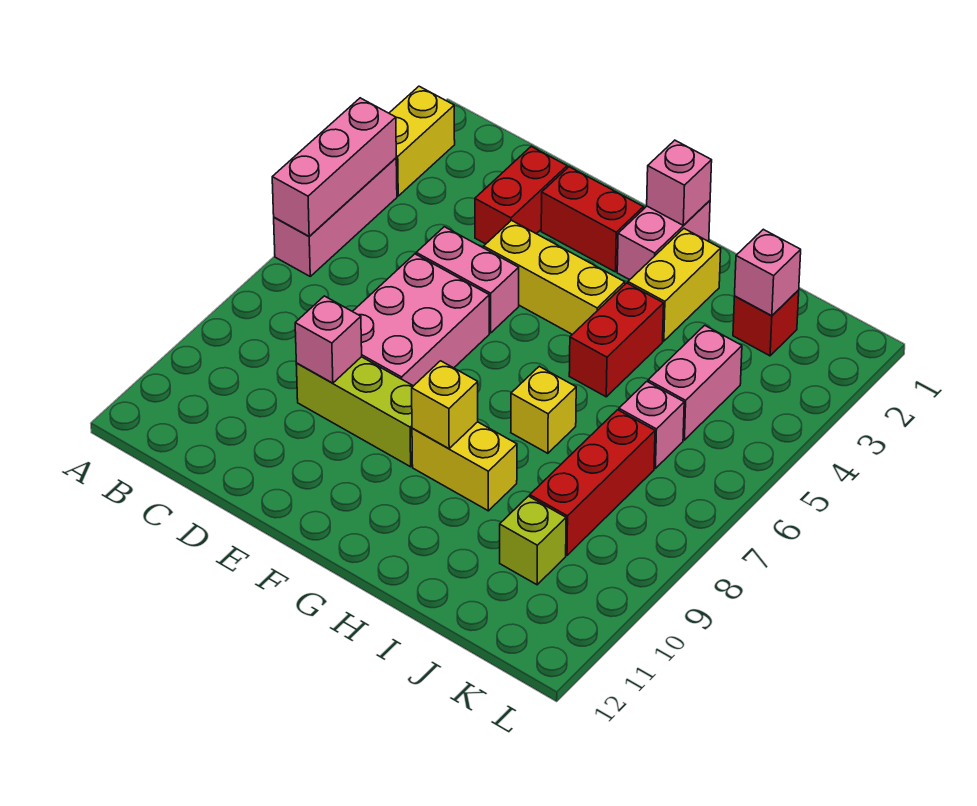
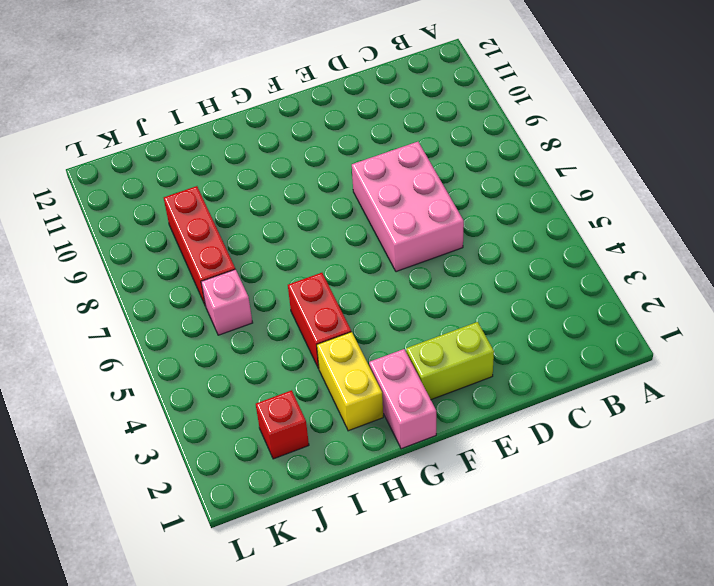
lime brick E2:F2 level 1 -> red brick E2:F2 level 1
none -> yellow brick A2:A3 level 1
none -> pink brick A4:A6 level 1
none -> red brick D2:D3 level 1

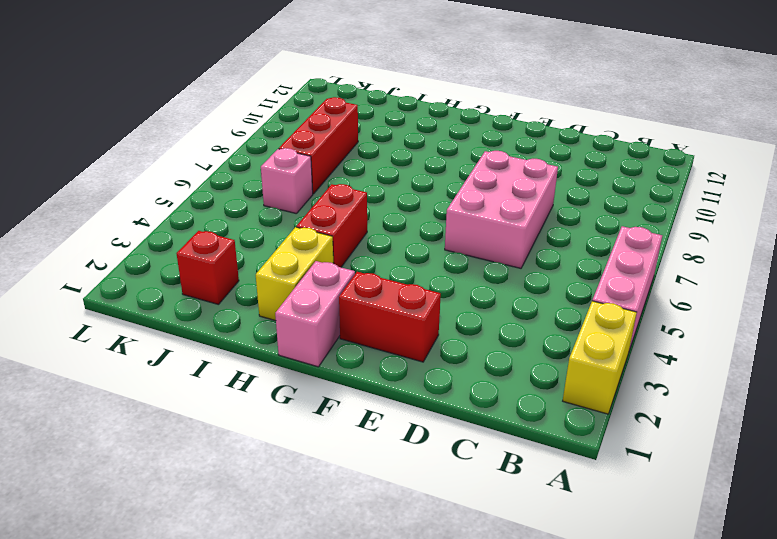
none -> red brick D2:D3 level 1
none -> pink brick D5:E5 level 1
none -> lime brick D9:F9 level 1

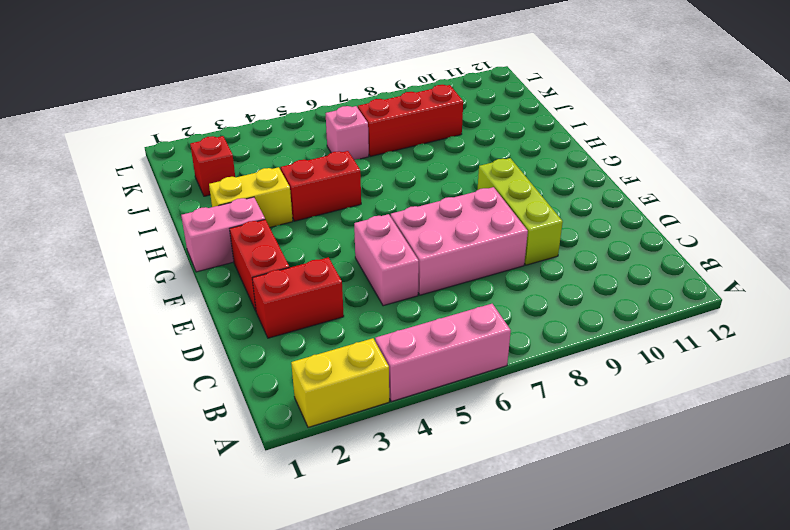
none -> yellow brick E4:G4 level 1
none -> yellow brick G9:H9 level 1
none -> yellow brick H7 level 1

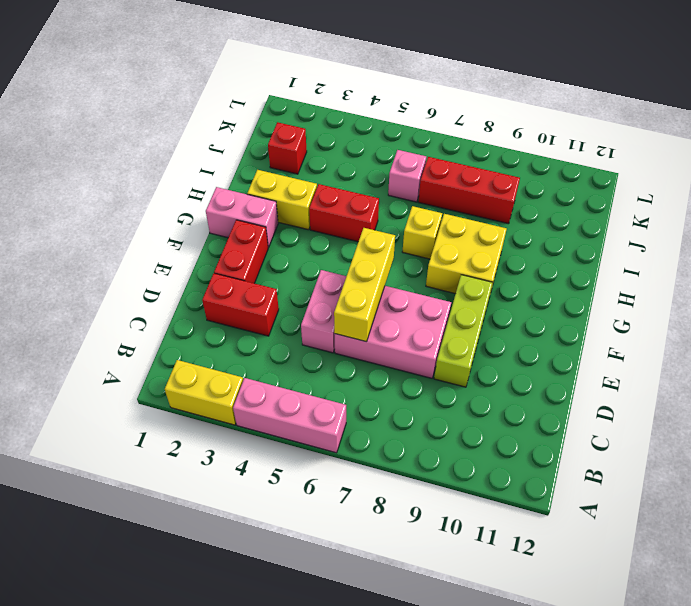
yellow brick D6:F6 level 2 -> yellow brick E4:G4 level 1
yellow brick G8:H9 level 1 -> yellow brick G9:H9 level 1
none -> pink brick J4:J5 level 1
none -> lime brick J10 level 1
none -> pink brick A4:A6 level 2

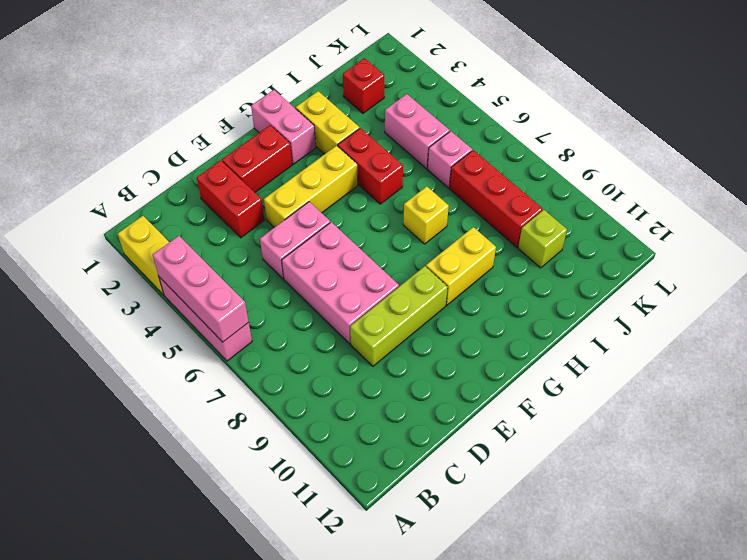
none -> pink brick D9 level 2
none -> pink brick G1 level 2
none -> yellow brick G9 level 2

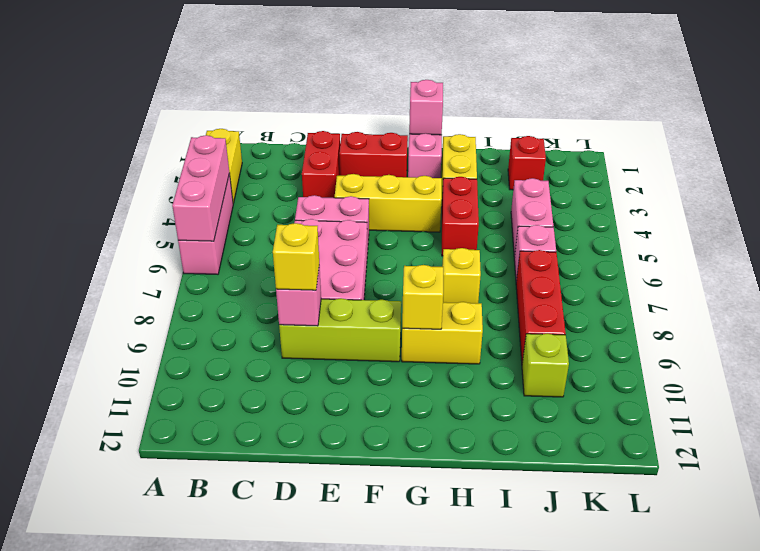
yellow brick D9 level 3 -> none
none -> pink brick J2 level 2

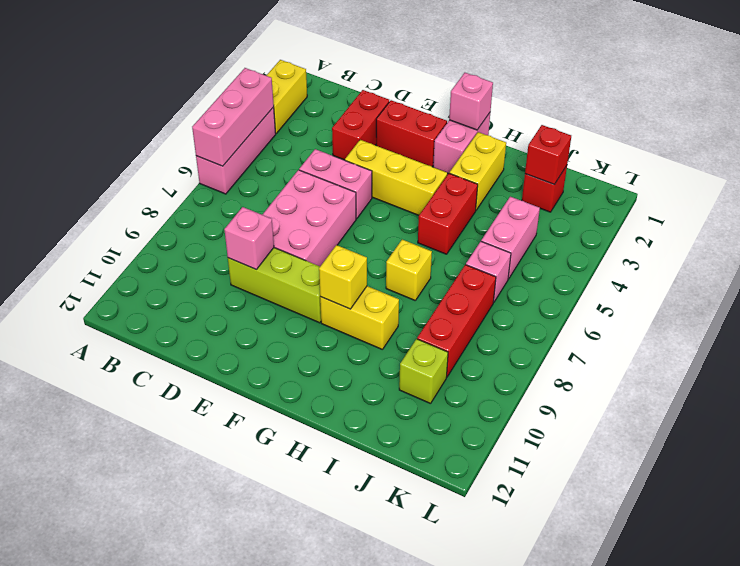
red brick J2 level 2 -> pink brick J2 level 2

